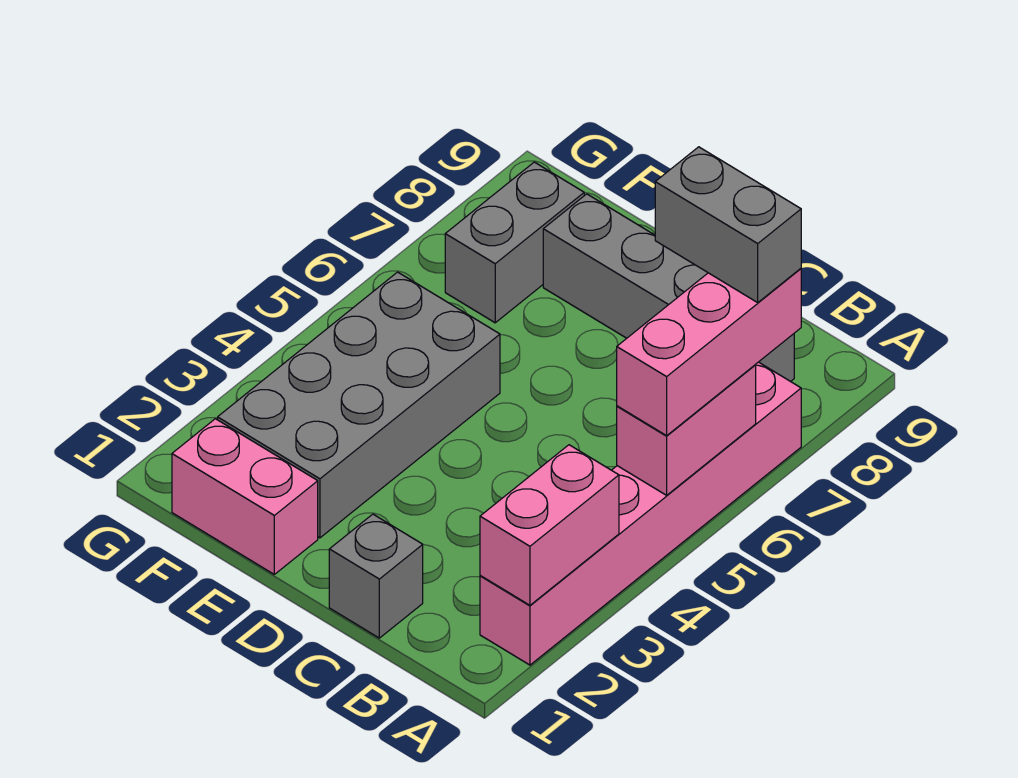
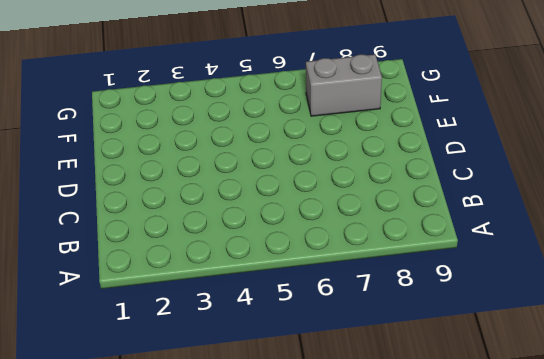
none -> pink brick A2:A7 level 1
none -> grey brick B8:E8 level 1

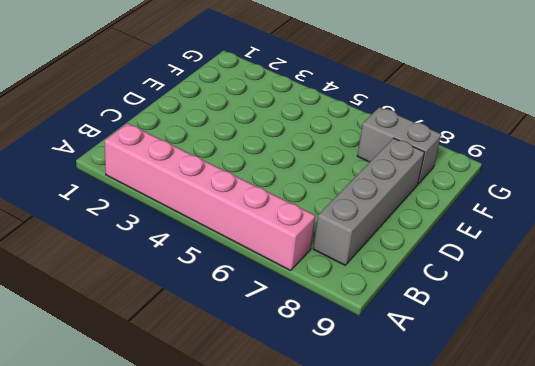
none -> grey brick C1 level 1
none -> pink brick E1:F1 level 1

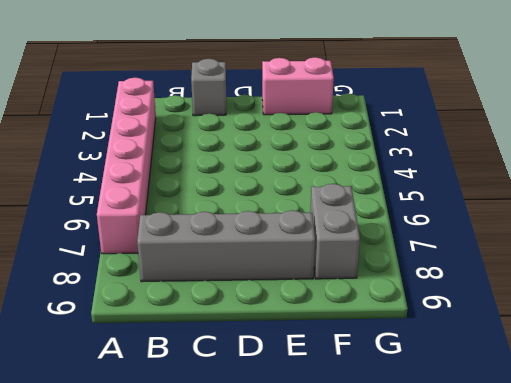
none -> grey brick E2:F5 level 1
none -> pink brick A2:A3 level 2

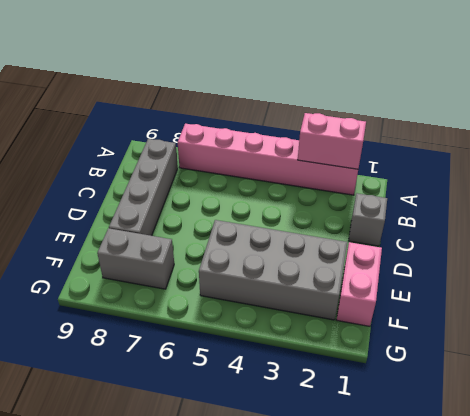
none -> pink brick A5:A6 level 2
none -> pink brick A5:A7 level 3

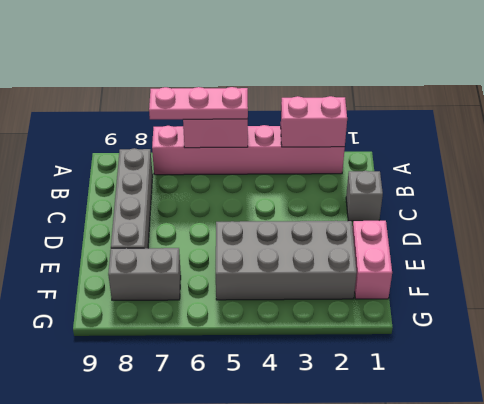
pink plate A5:A7 level 3 -> pink brick A5:A7 level 3
none -> grey brick A7:B7 level 4

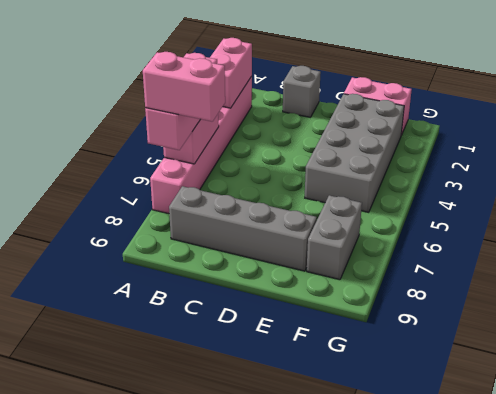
pink brick A7:B7 level 4 -> grey brick A7:B7 level 4

